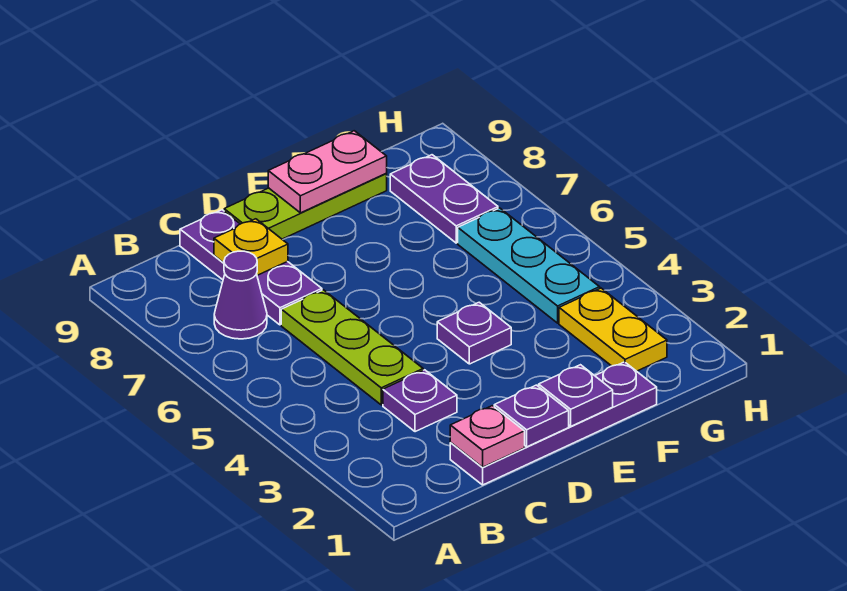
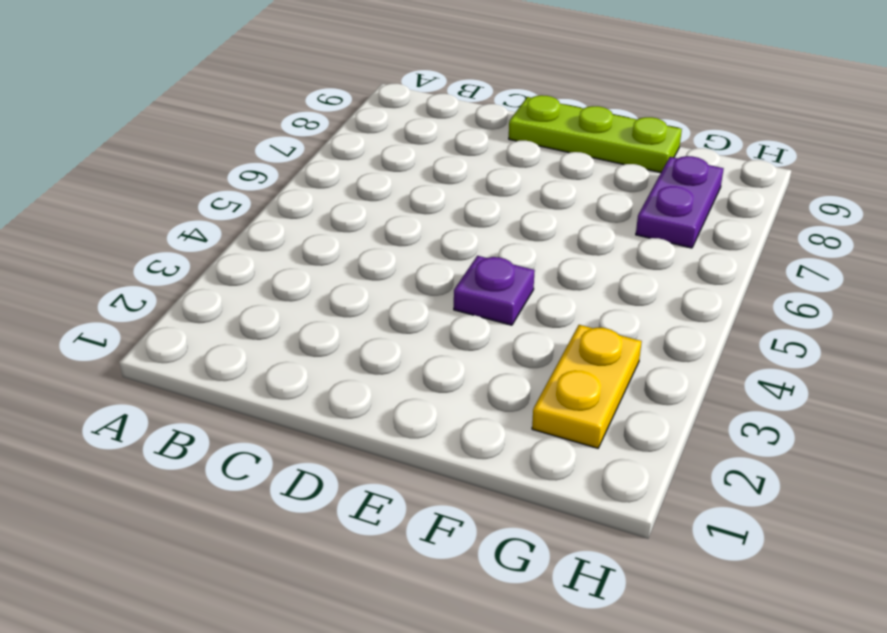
none -> purple cone B7 level 1
none -> purple plate C1:F1 level 1
none -> purple plate C3 level 1

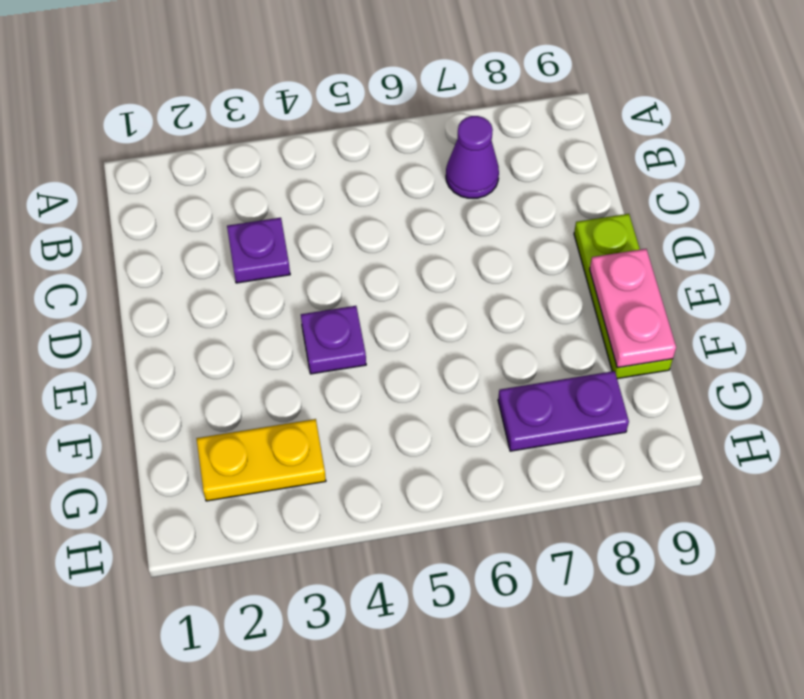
none -> purple plate C1:F1 level 1
none -> lime plate C4:C6 level 1
none -> purple plate C7:C9 level 1

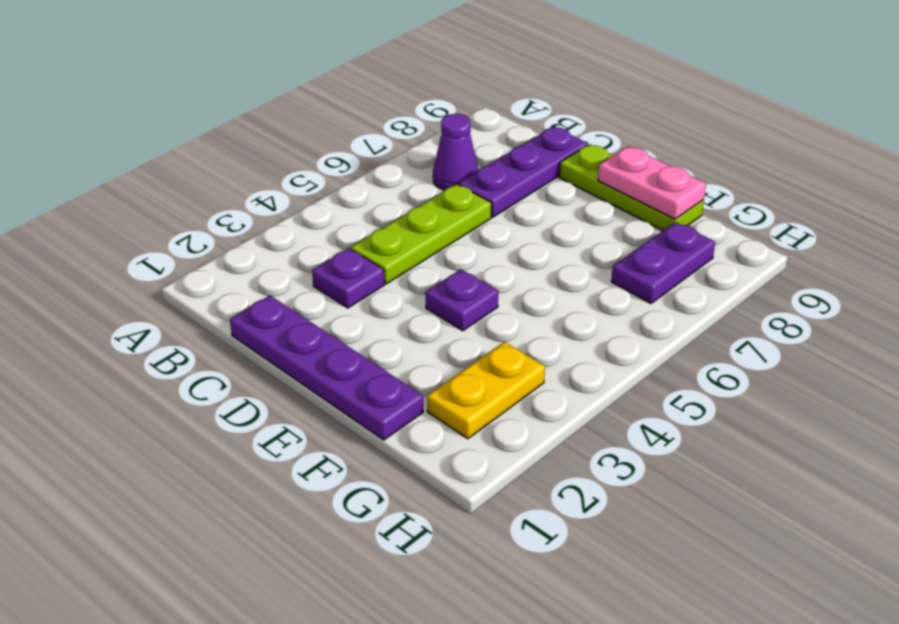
none -> cyan plate G4:G6 level 1
none -> pink plate C1 level 2
none -> yellow plate C8 level 2

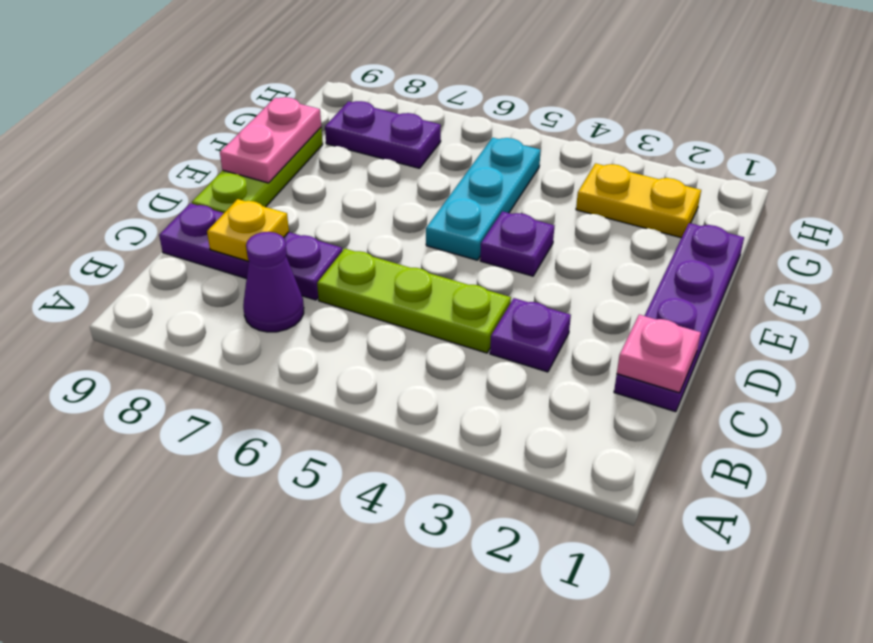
cyan plate E5:G5 level 1 -> cyan plate G4:G6 level 1
none -> purple plate D1 level 2
none -> purple plate E1 level 2

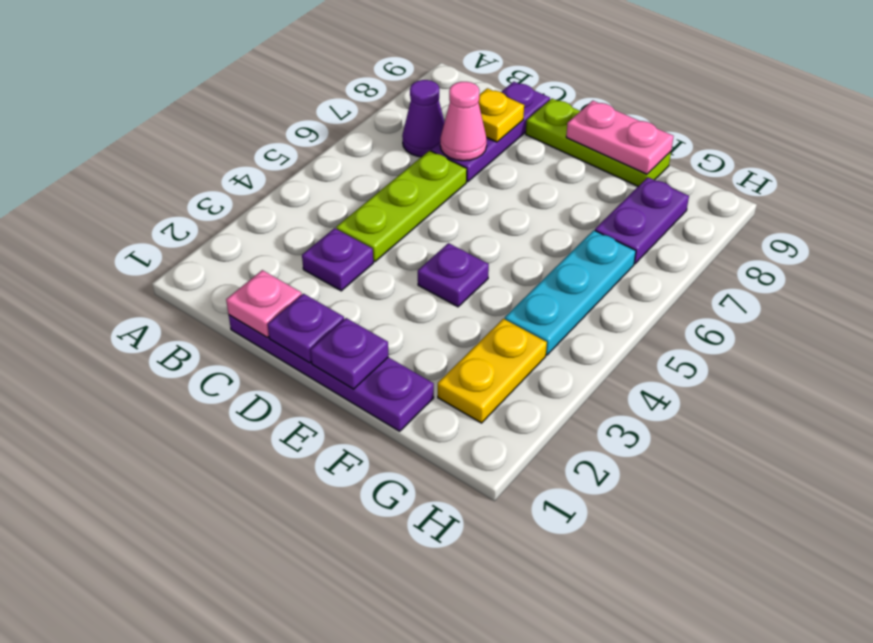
pink cone C7 level 2 -> none

